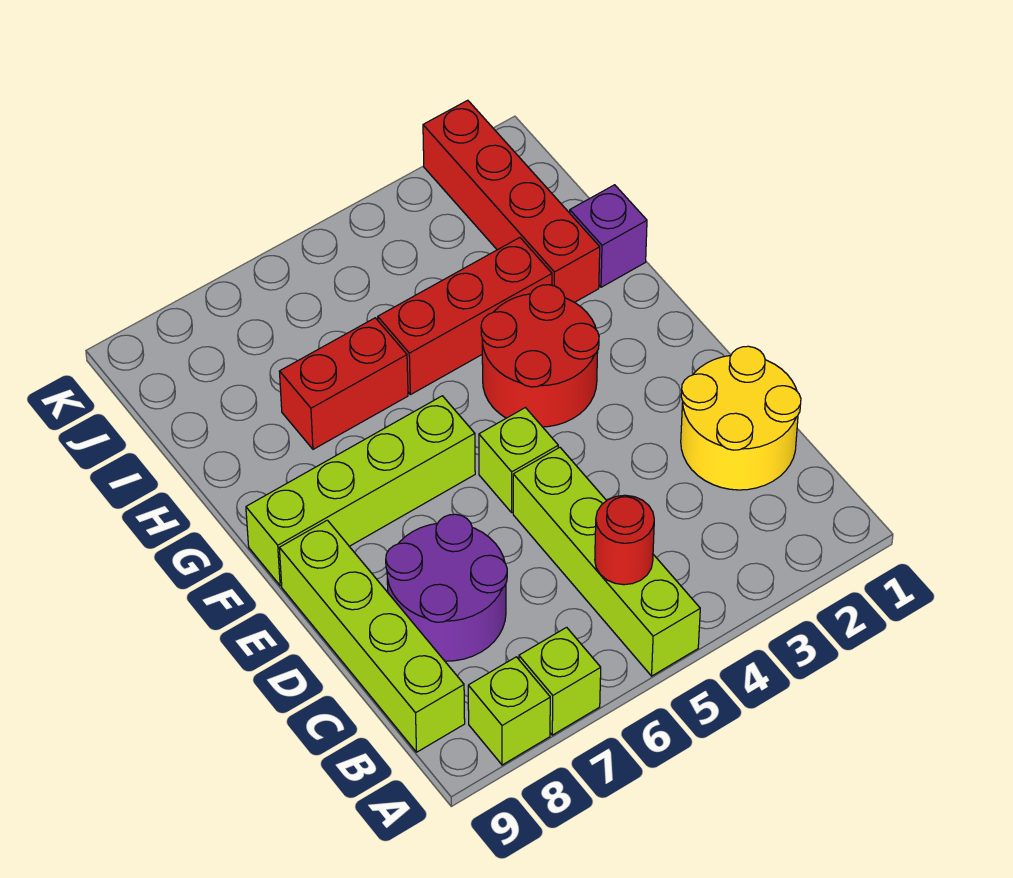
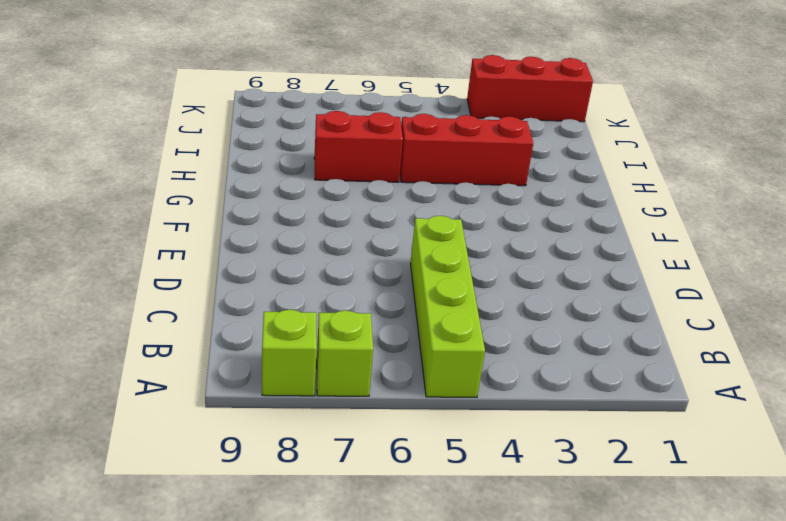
red brick K1:K3 level 1 -> red brick H2:K2 level 1
none -> lime brick B9:E9 level 1
none -> yellow round brick C1:D2 level 1
none -> purple round brick C7:D8 level 1

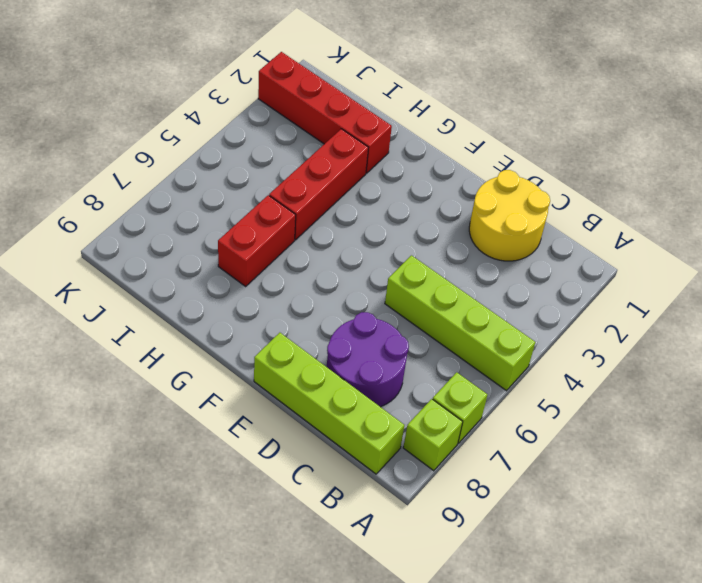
none -> lime brick E5 level 1
none -> red round brick F3:G4 level 1
none -> lime brick F6:F9 level 1

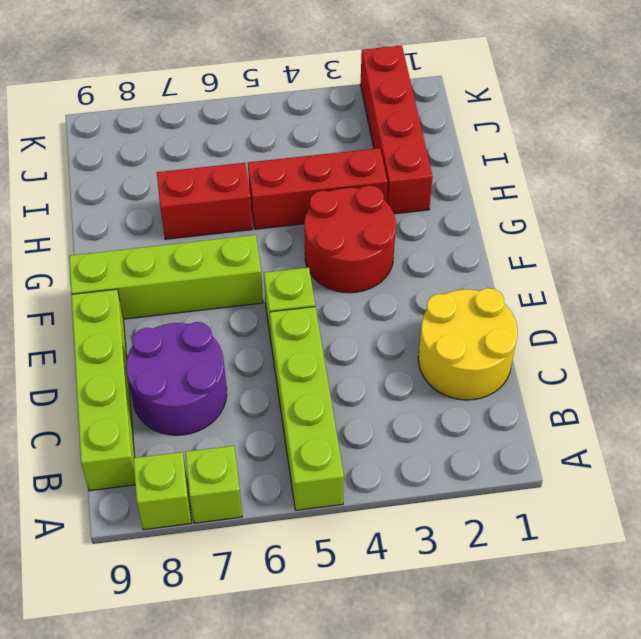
none -> purple brick H1 level 1
none -> red round brick B5 level 2

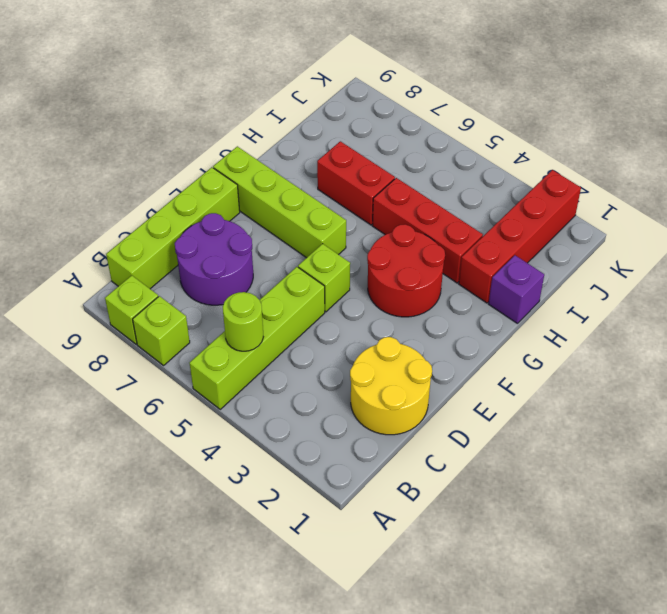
lime round brick B5 level 2 -> red round brick B5 level 2

